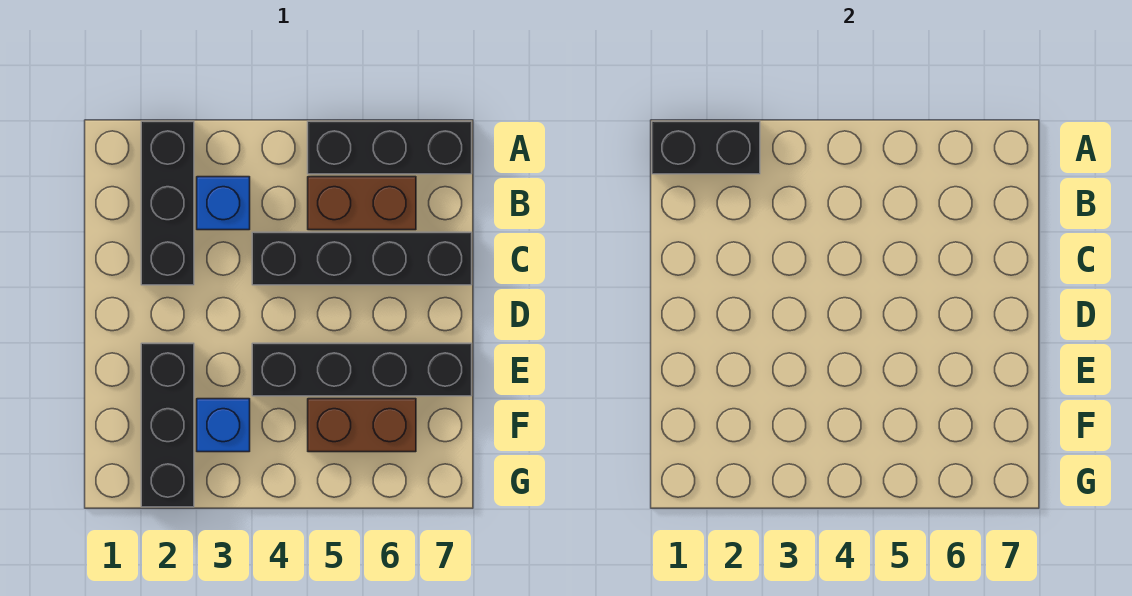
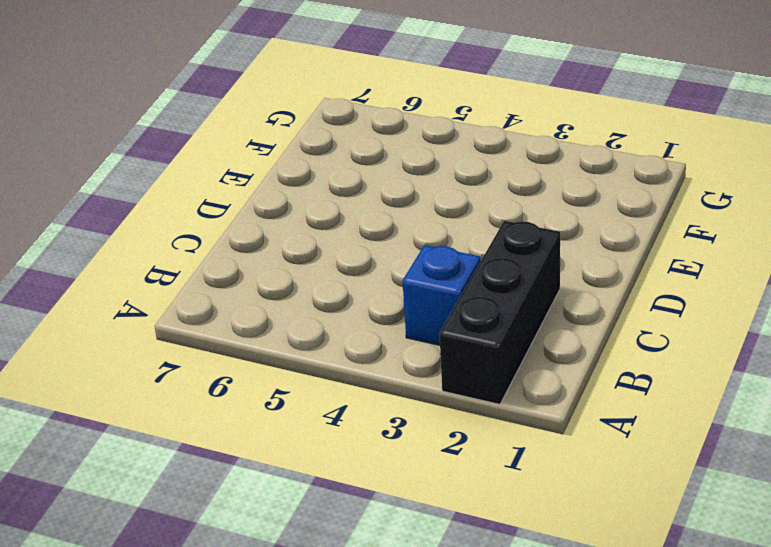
none -> black brick A5:A7 level 1
none -> brown brick B5:B6 level 1

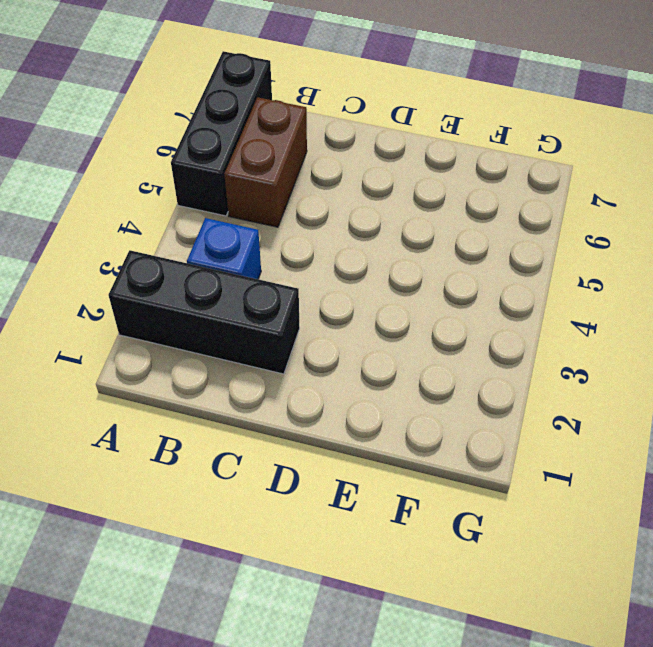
none -> black brick C4:C7 level 1
none -> black brick E2:G2 level 1

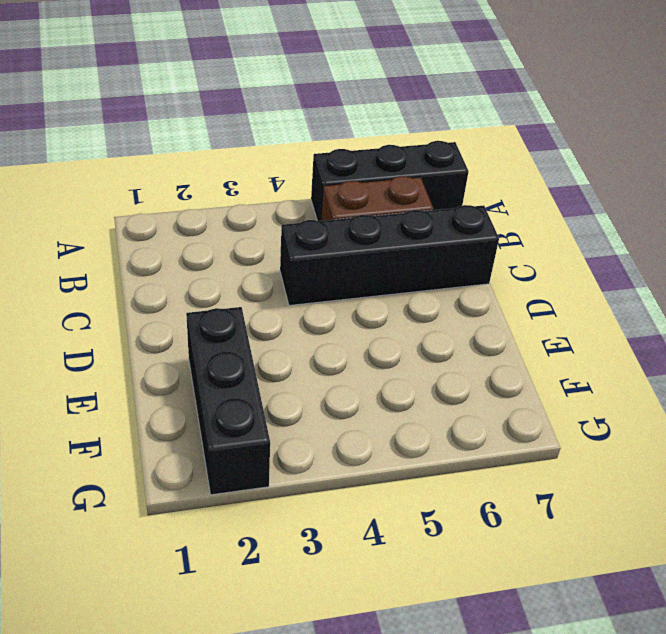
none -> black brick A2:C2 level 1
none -> blue brick B3 level 1

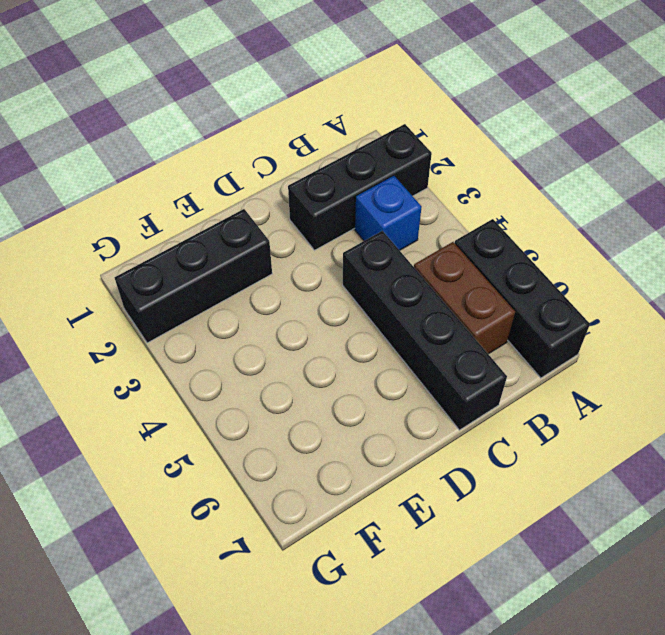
none -> black brick E4:E7 level 1
none -> blue brick F3 level 1

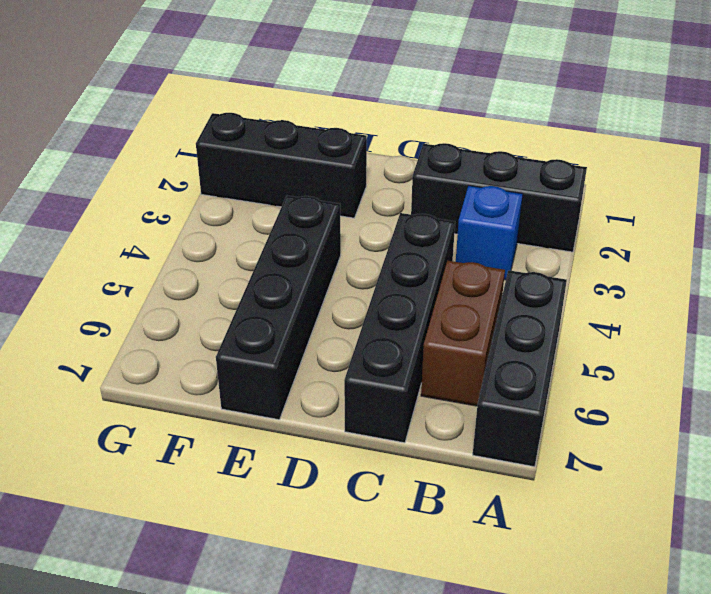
none -> blue brick F3 level 1
none -> brown brick F5:F6 level 1

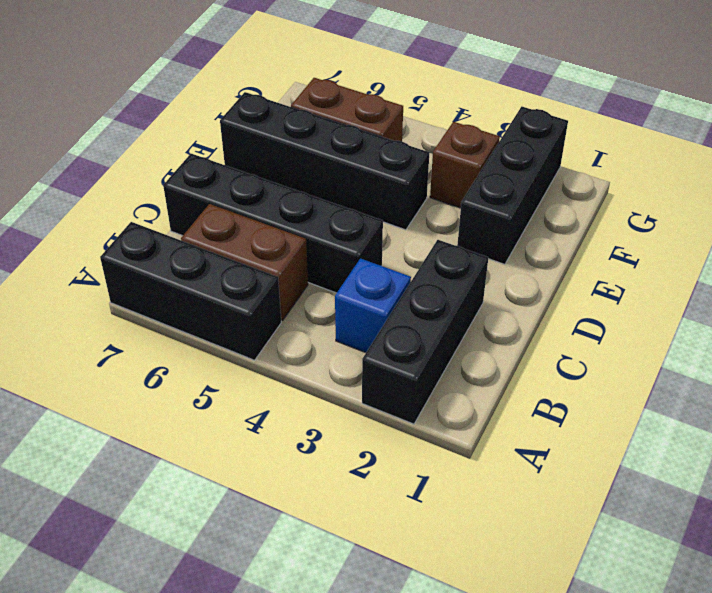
brown brick F3 level 1 -> blue brick F3 level 1
none -> black brick A1:A2 level 2

